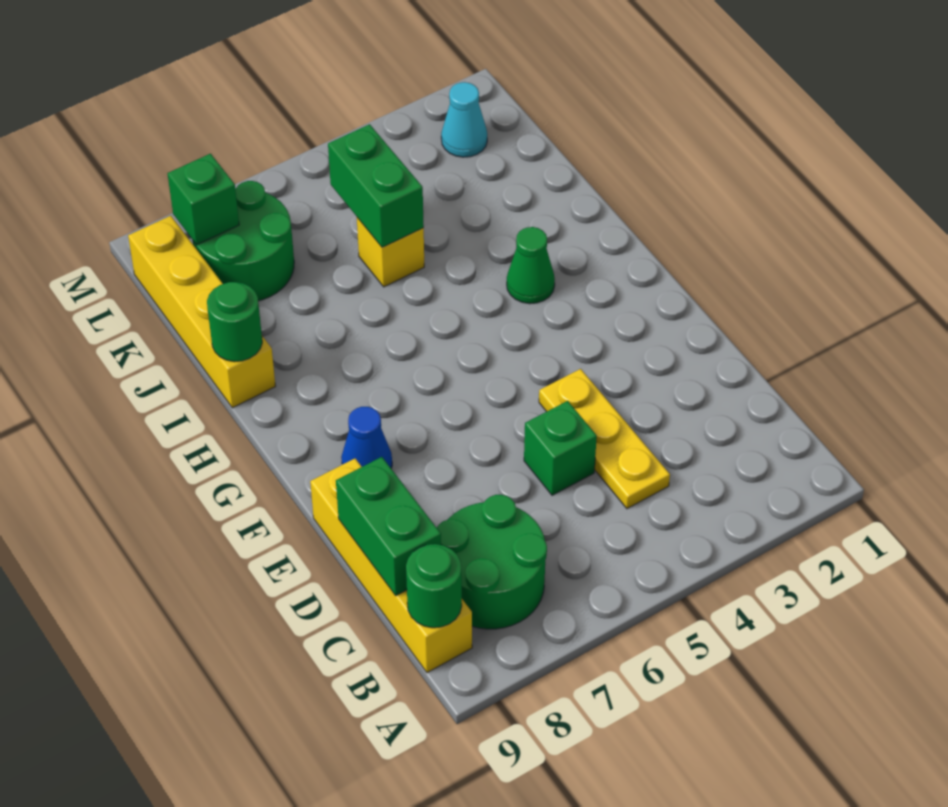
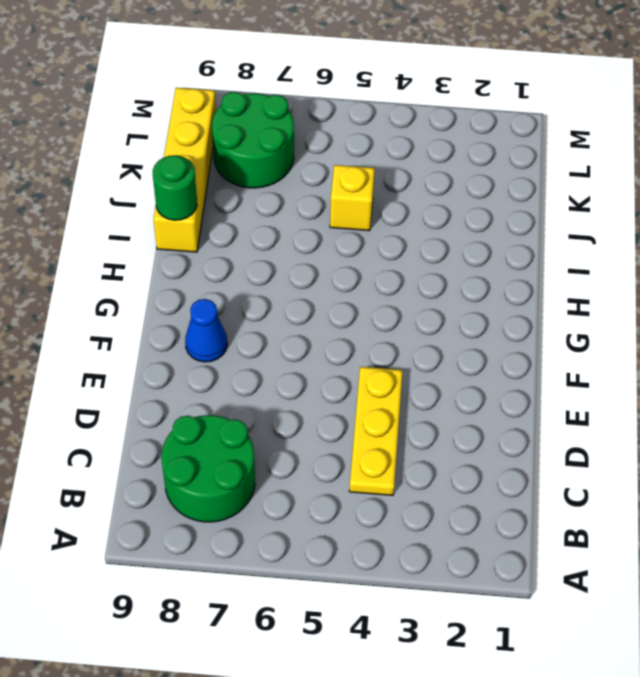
none -> yellow brick B9:E9 level 1
none -> green brick D5 level 1
none -> green cone H3 level 1

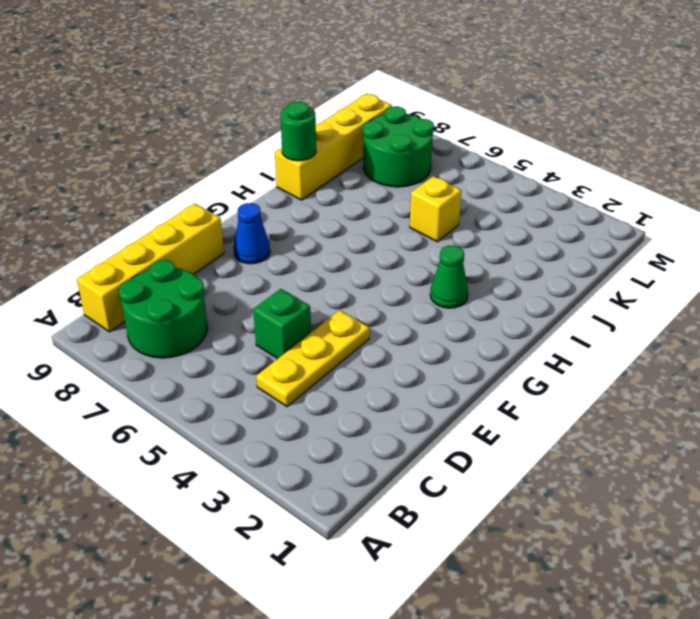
none -> cyan cone L2 level 1
none -> green round brick B9 level 2
none -> green brick C9:D9 level 2

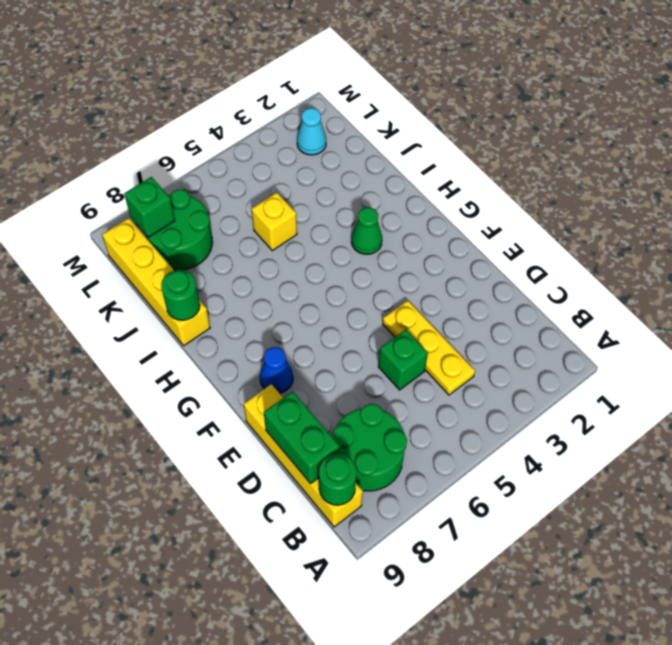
none -> green brick J5:K5 level 2

